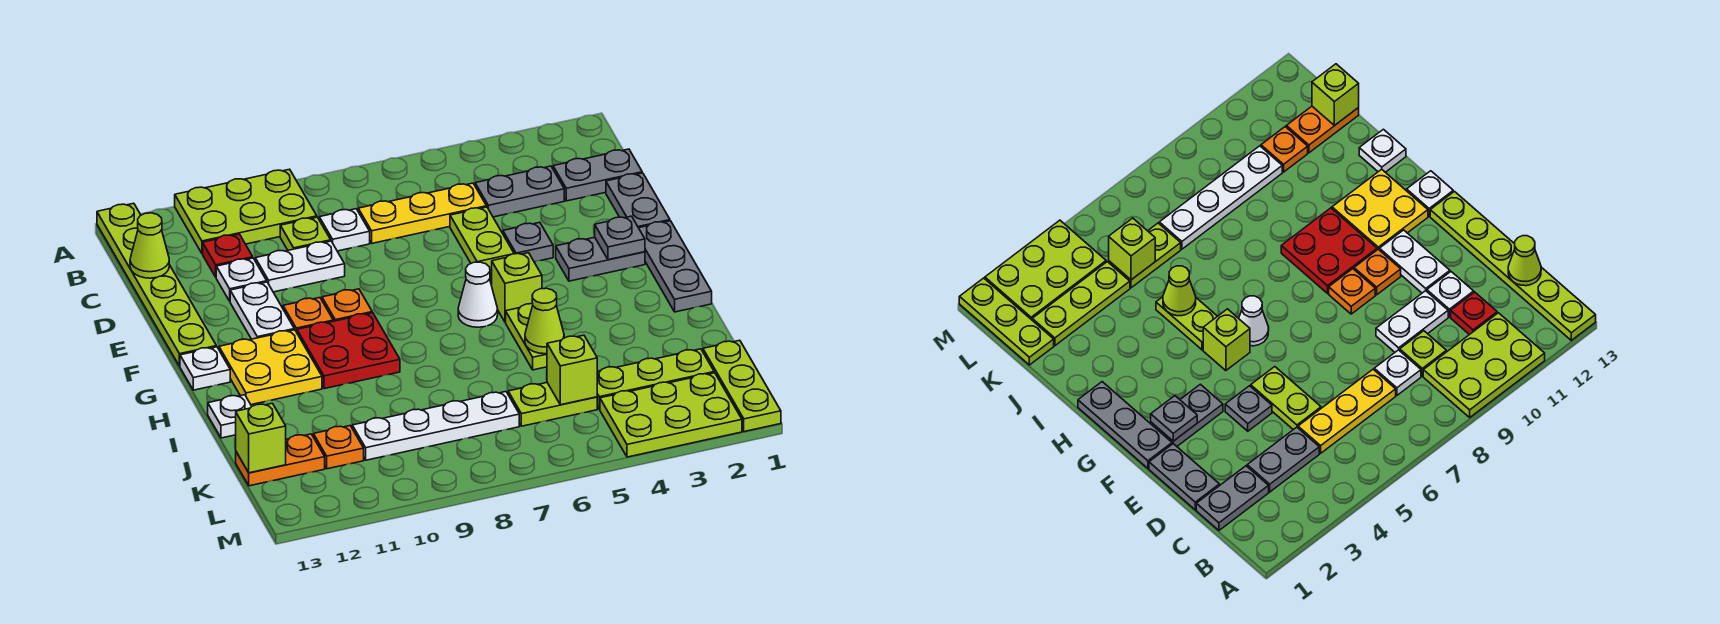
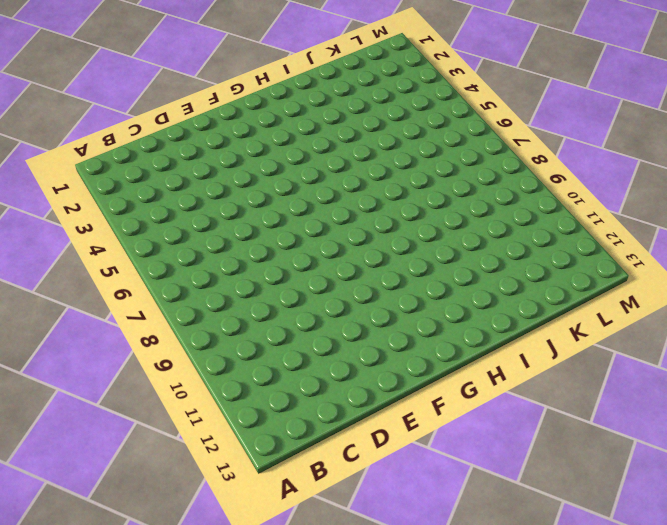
none -> lime plate A9:B11 level 1
none -> lime plate A13:F13 level 1
none -> grey plate C1:C2 level 1
none -> grey plate C3:C4 level 1

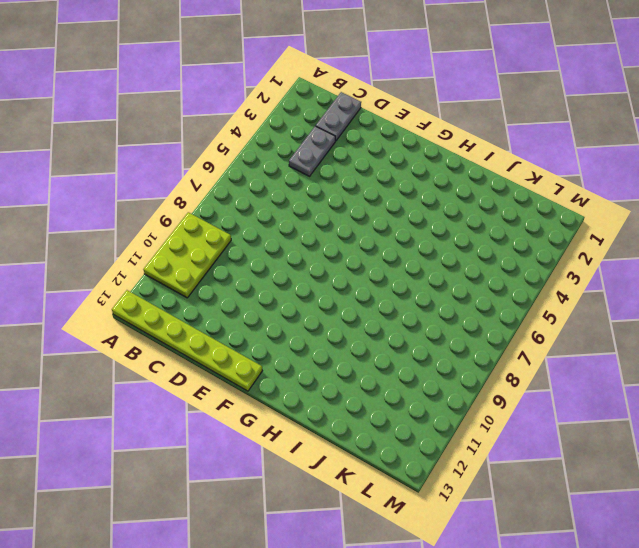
none -> yellow plate C5:C7 level 1
none -> white plate C8 level 1
none -> lime plate C9 level 1
none -> red plate C11 level 1

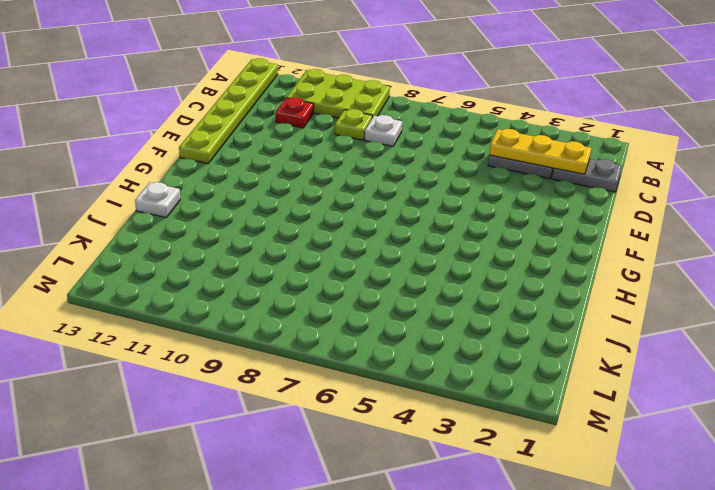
yellow plate C2:C4 level 2 -> yellow plate C5:C7 level 1
none -> grey plate D1:E1 level 1
none -> lime plate D5:E5 level 1
none -> white plate D9:D10 level 1
none -> white plate D11 level 1

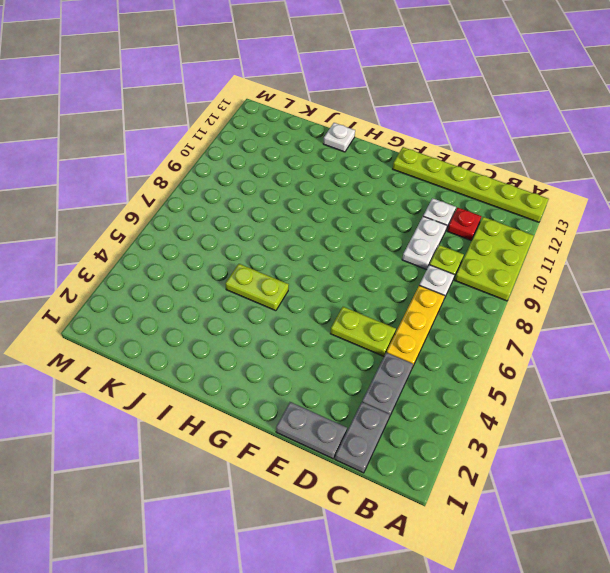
none -> grey plate E4 level 1
none -> white plate E11:F11 level 1
none -> grey plate F1:H1 level 1
none -> grey plate F2:F3 level 1

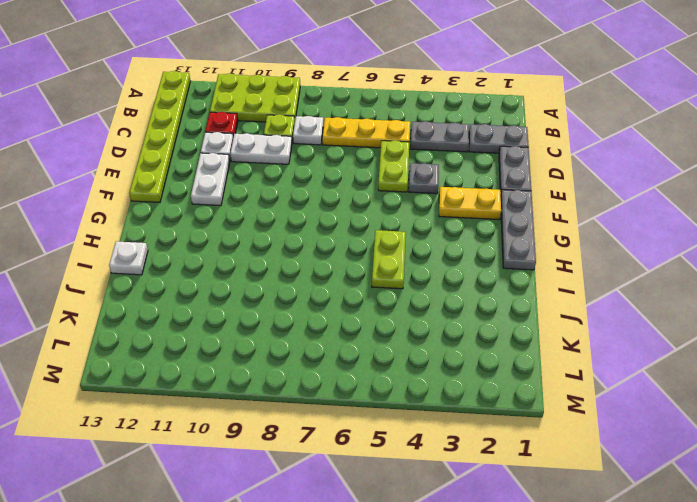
yellow plate F2:F3 level 1 -> grey plate F2:F3 level 1
none -> orange plate F9 level 1
none -> orange plate F10 level 1
none -> lime brick G5 level 1
none -> white cone G6 level 1

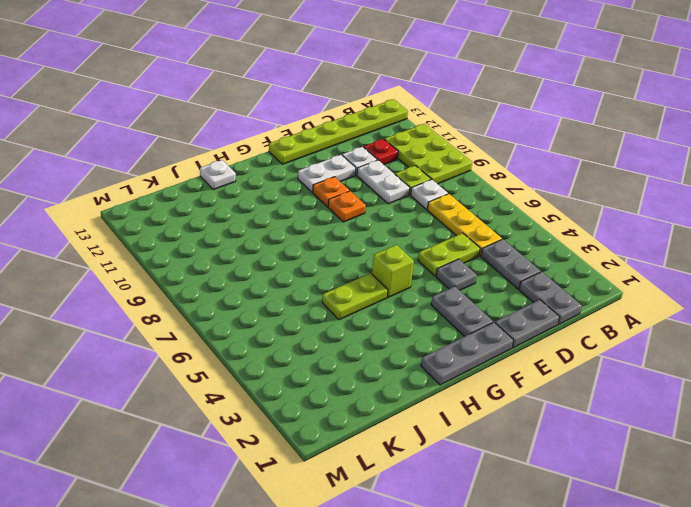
none -> white cone G6 level 1
none -> red plate G9:H10 level 1
none -> yellow plate G11:H12 level 1
none -> white plate G13 level 1

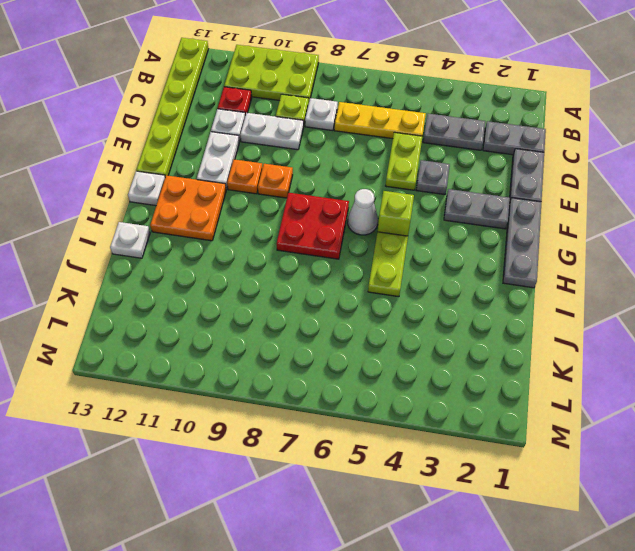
red plate G7:H8 level 1 -> red plate G9:H10 level 1
orange plate G11:H12 level 1 -> yellow plate G11:H12 level 1
none -> lime plate K1:M1 level 1
none -> lime plate K2:K4 level 1
none -> lime plate K5:K6 level 1
none -> white plate K7:K10 level 1

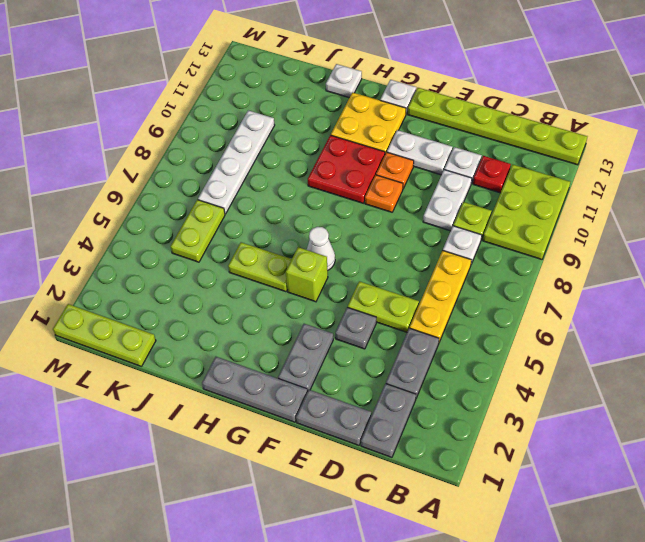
none -> lime plate K2:K4 level 1
none -> orange plate K11 level 1
none -> orange plate K12:K13 level 1
none -> lime plate L2:M4 level 1

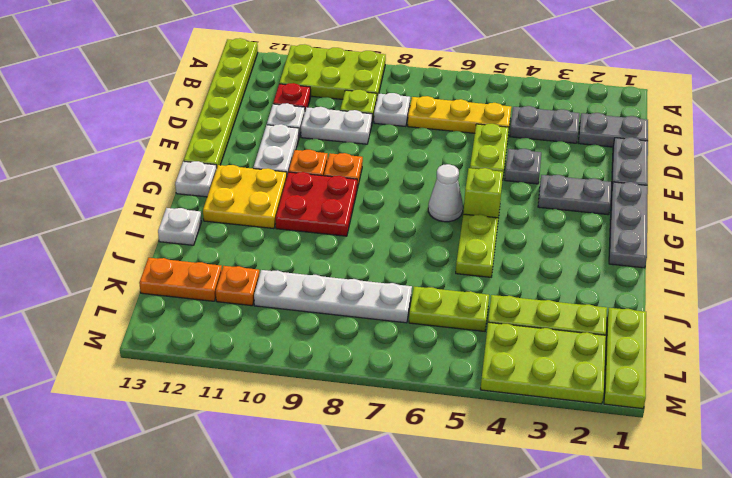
none -> lime cone C13 level 2
none -> grey plate F2 level 2
none -> lime cone I5 level 2
none -> lime brick K5 level 2

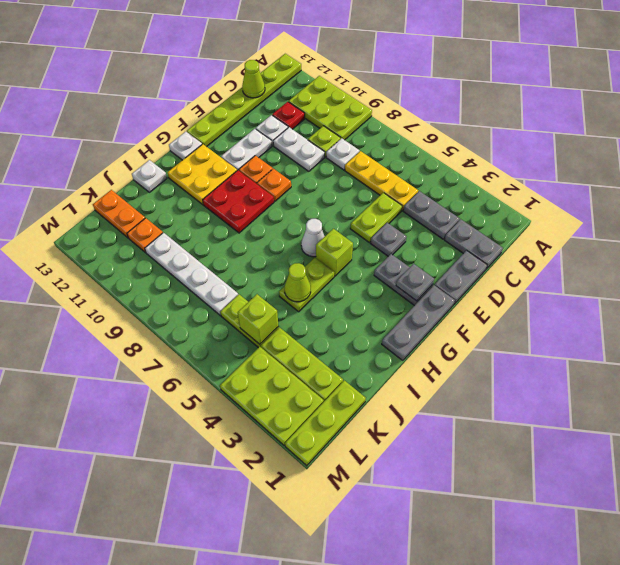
none -> lime brick K13 level 2

